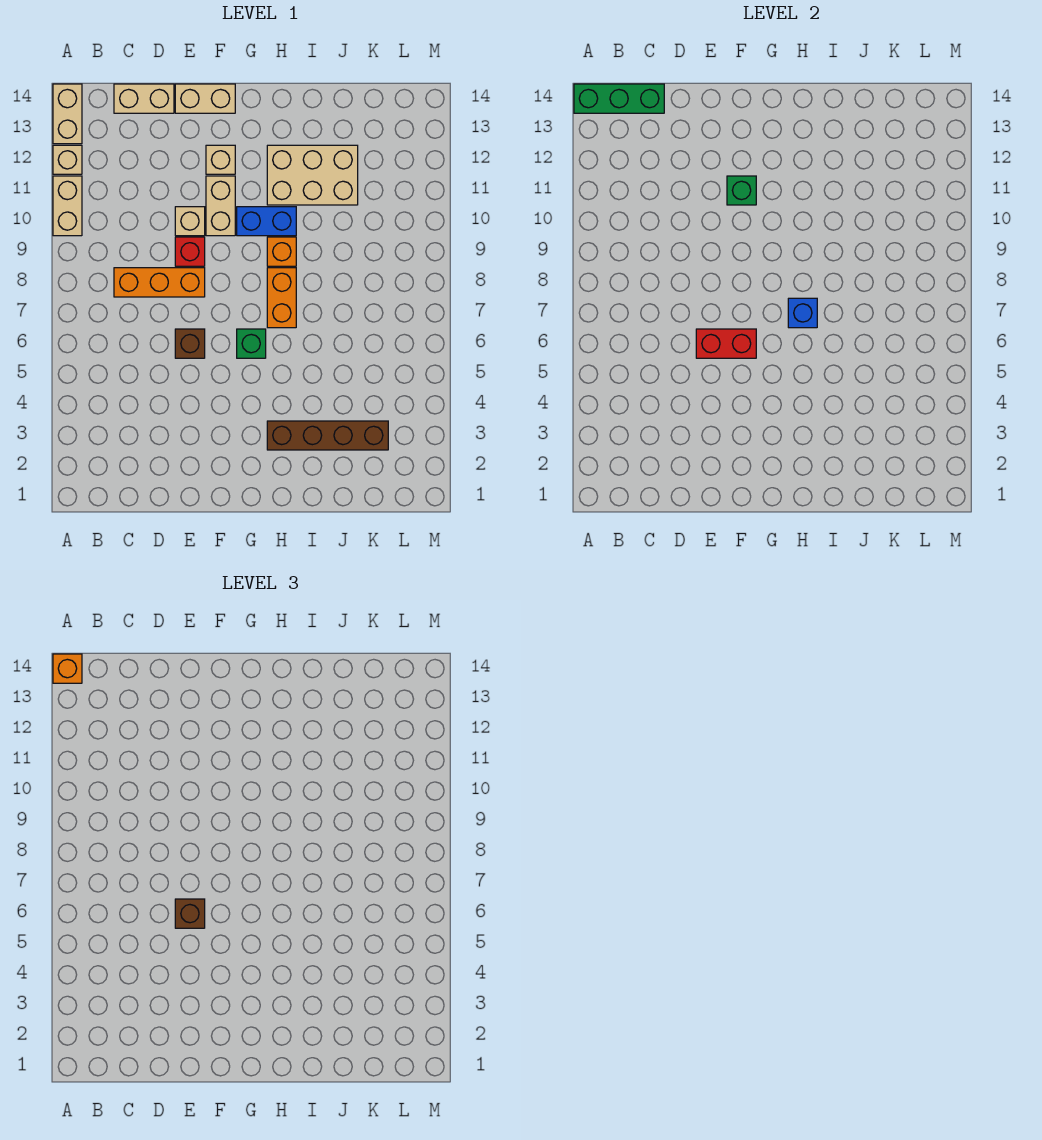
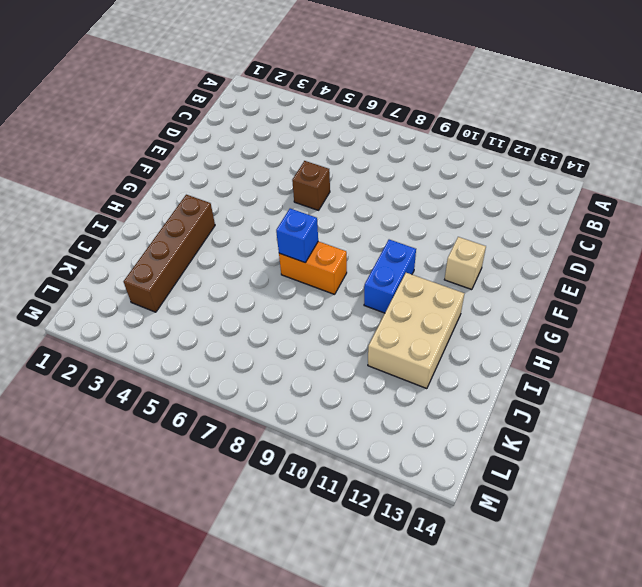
none -> tan brick A10:A11 level 1
none -> tan brick A12 level 1
none -> tan brick A13:A14 level 1

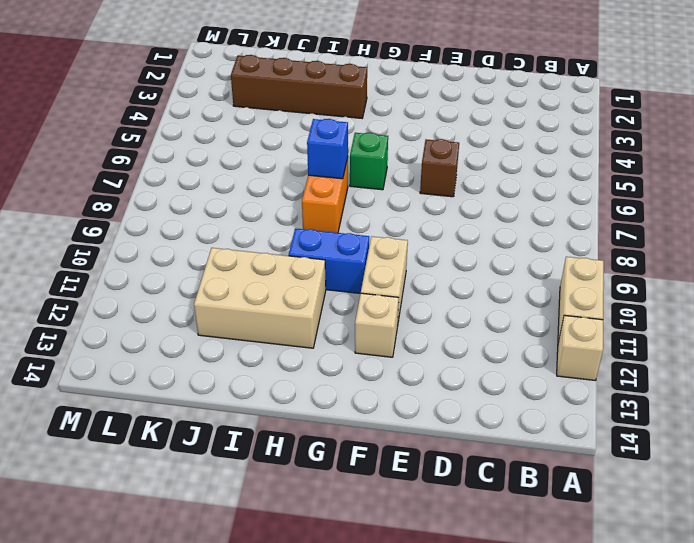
none -> tan brick A13:A14 level 1
none -> orange brick C8:E8 level 1
none -> tan brick C14:D14 level 1

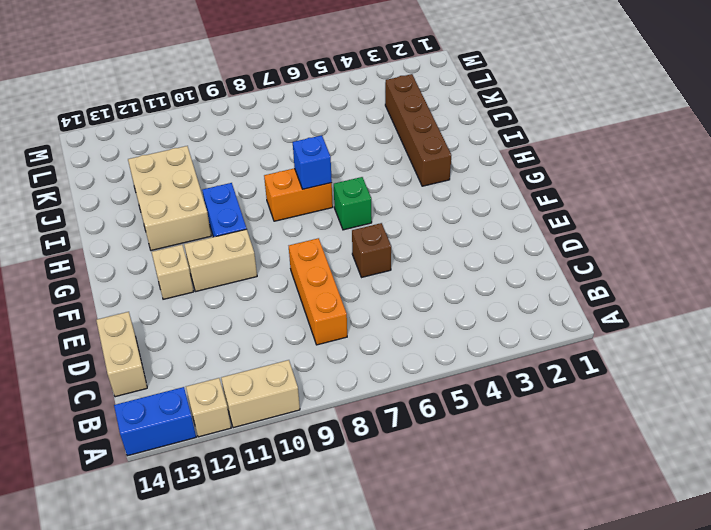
blue brick A13:A14 level 1 -> tan brick A13:A14 level 1
none -> red brick E9 level 1
none -> tan brick E10 level 1
none -> tan brick E14:F14 level 1

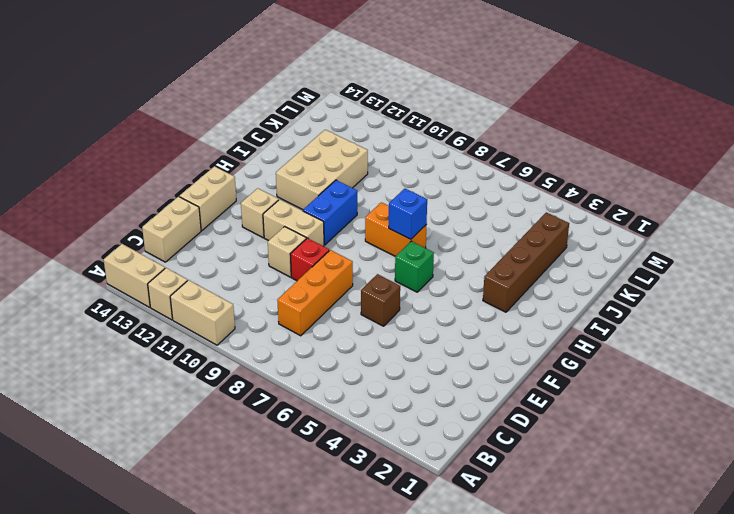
none -> orange brick H9 level 1
none -> green brick A14:C14 level 2
none -> red brick E6:F6 level 2

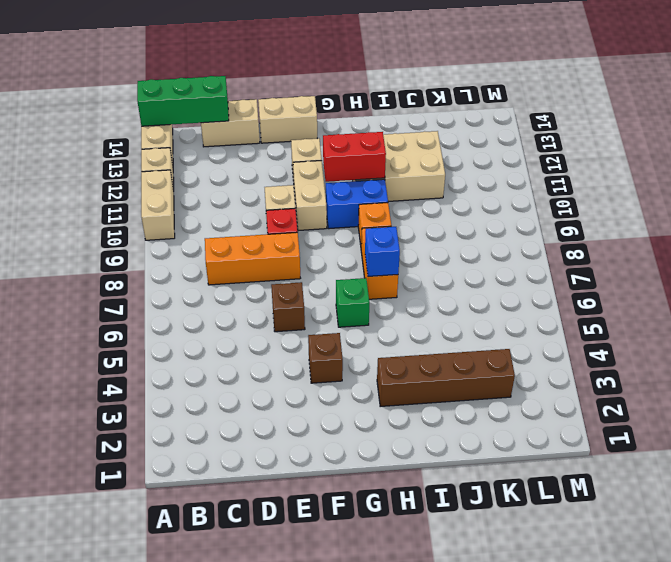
brown brick F4 level 1 -> brown brick E6 level 3
red brick G11:H11 level 2 -> red brick E6:F6 level 2
none -> green brick F11 level 2
none -> orange brick A14 level 3

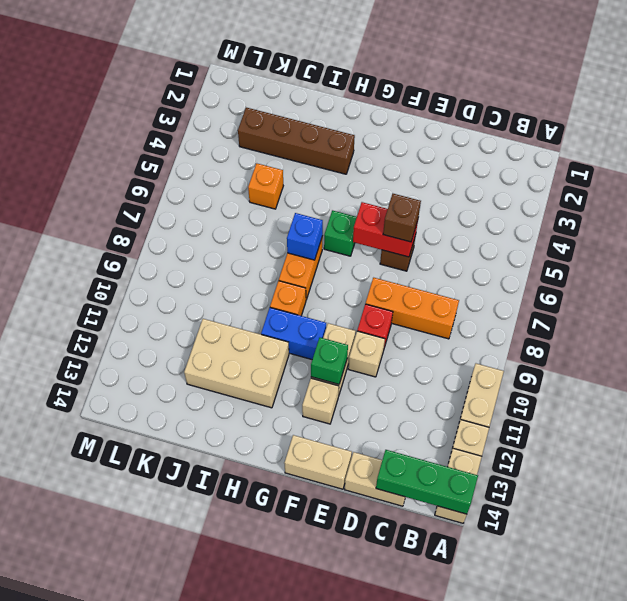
orange brick J5 level 1 -> orange brick A14 level 3

